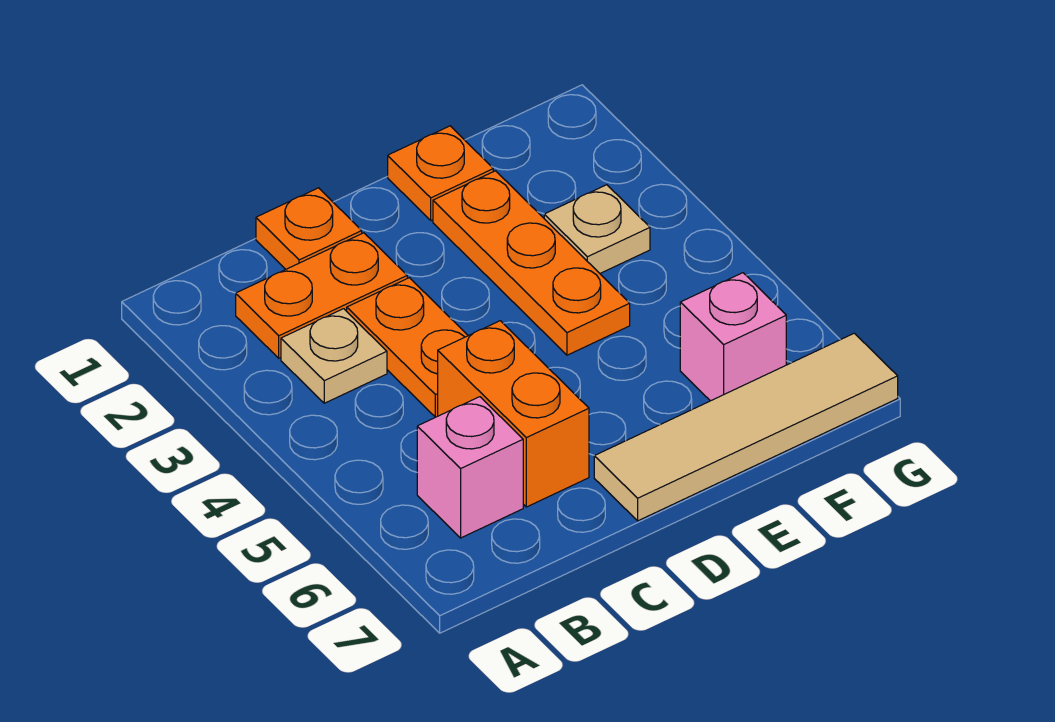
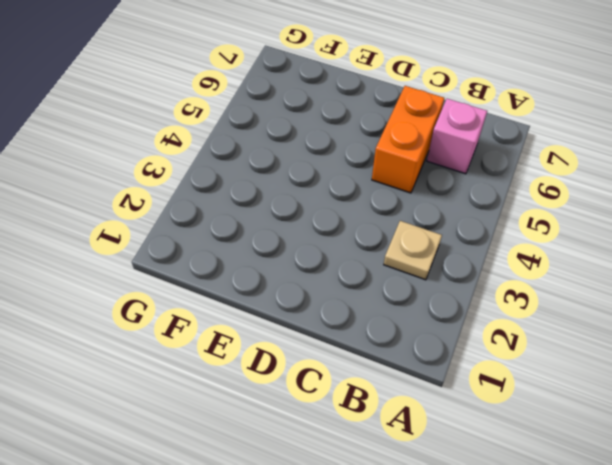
none -> orange plate B2:C2 level 1
none -> orange plate C1 level 1

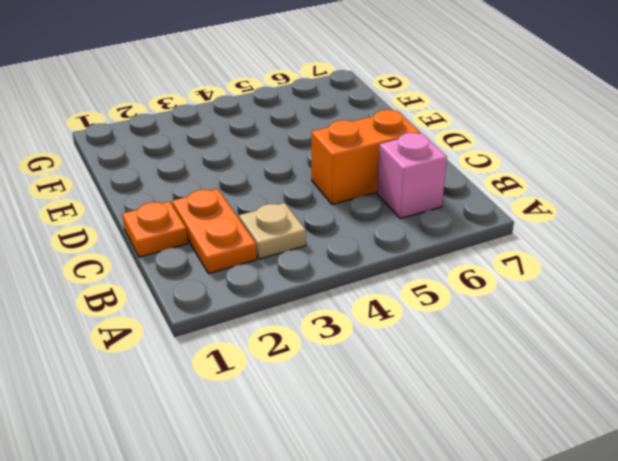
none -> orange plate C3:C4 level 1
none -> tan tile D7:G7 level 1

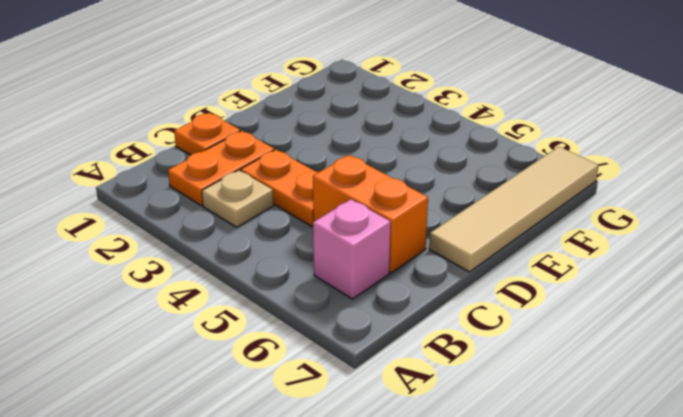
none -> orange plate E1 level 1
none -> orange plate E2:E4 level 1

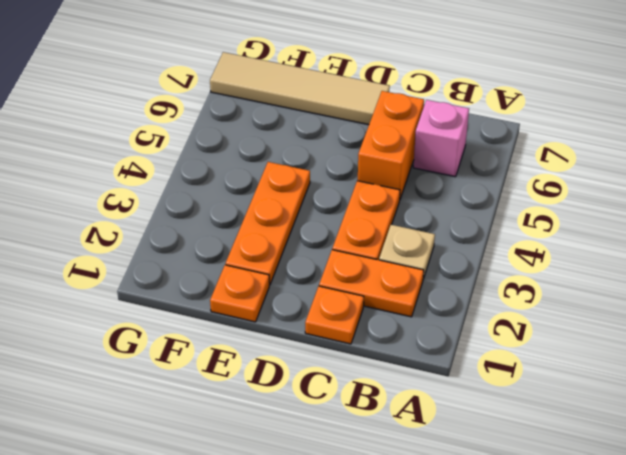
none -> tan plate F3 level 1
none -> pink brick F6 level 1

